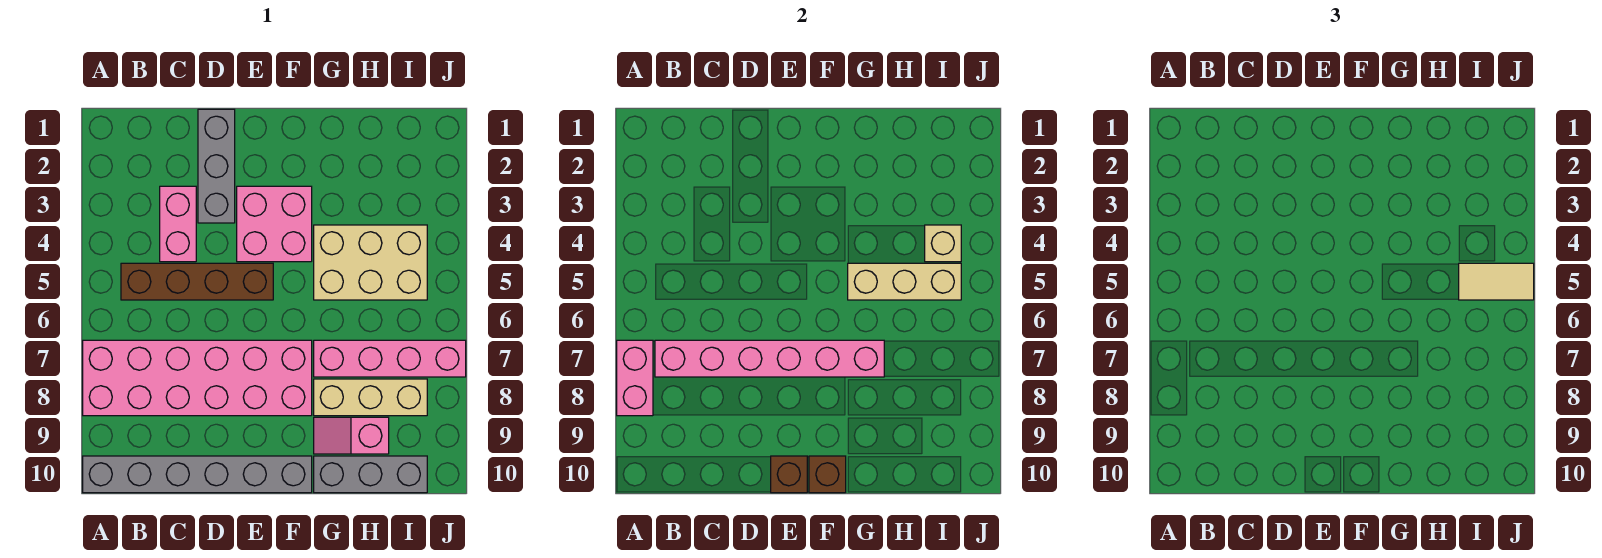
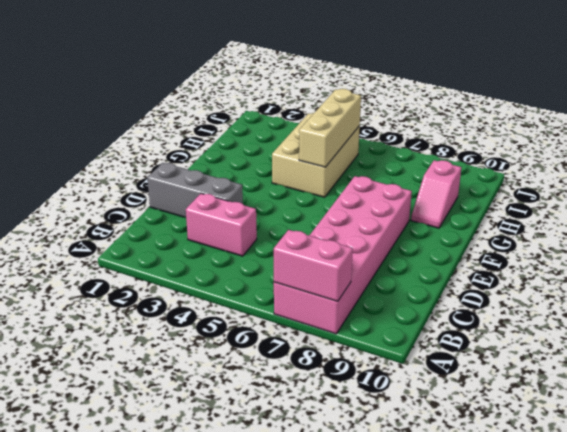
none -> grey brick A10:F10 level 1
none -> brown brick B5:E5 level 1
none -> pink brick E3:F4 level 1

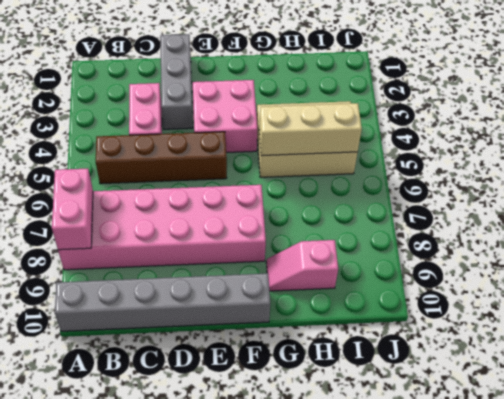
none -> pink brick G7:J7 level 1
none -> tan brick G8:I8 level 1
none -> grey brick G10:I10 level 1

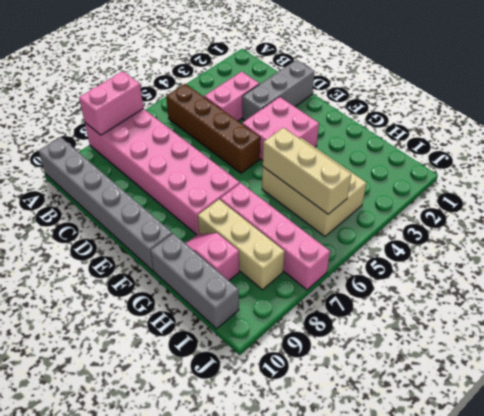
none -> pink brick B7:G7 level 2
none -> brown brick E10 level 2
none -> brown brick F10 level 2

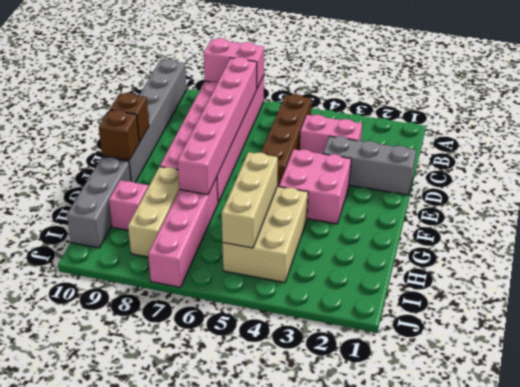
none -> tan brick I4 level 2
none -> tan tile I5:J5 level 3

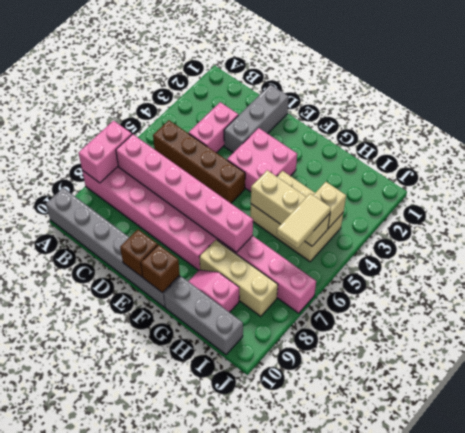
tan tile I5:I6 level 3 -> tan tile I5:J5 level 3

